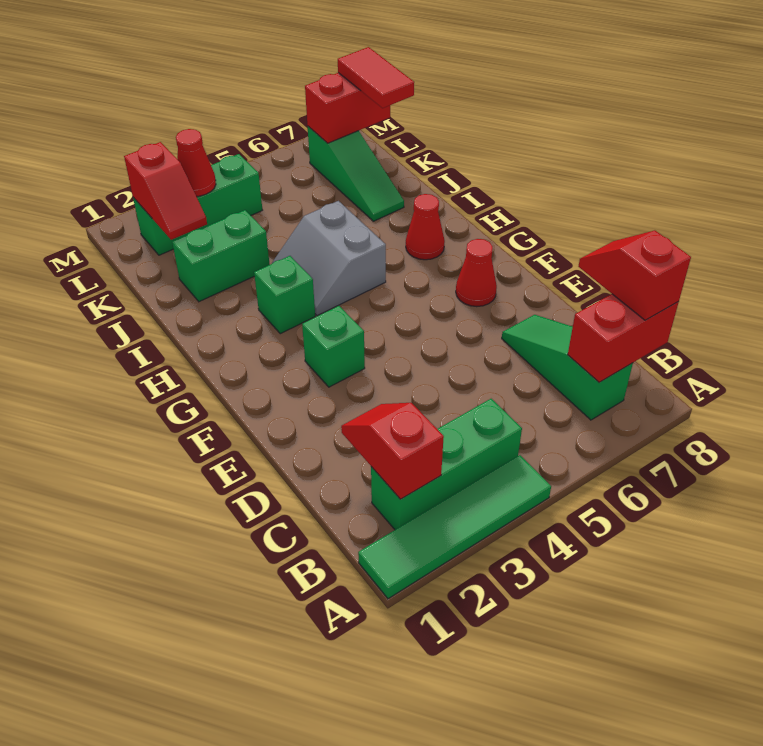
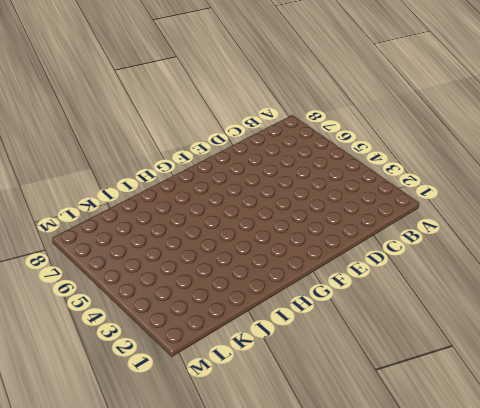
none -> green tile A1:A4 level 1
none -> green brick B2:B4 level 1
none -> green slope B7:D7 level 1 top B

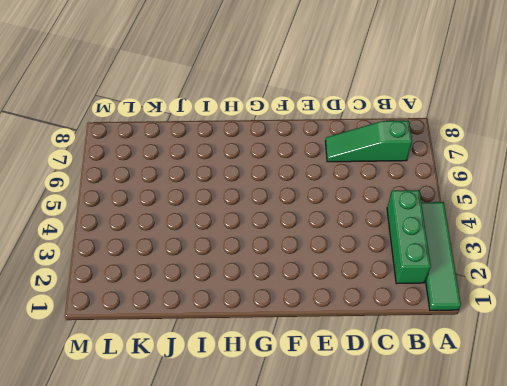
none -> green brick F3 level 1
none -> red cone F7 level 1
none -> green brick H3 level 1

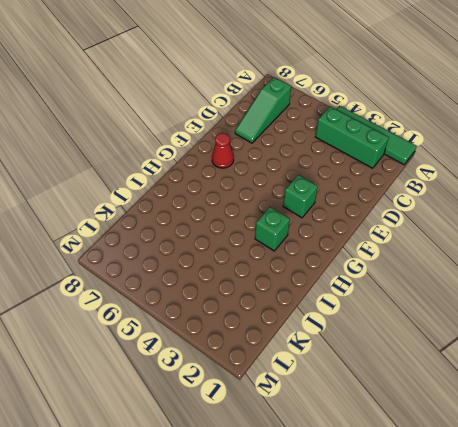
none -> grey slope H4:I5 level 1 top 5
none -> red cone H7 level 1
none -> green brick J2:J3 level 1

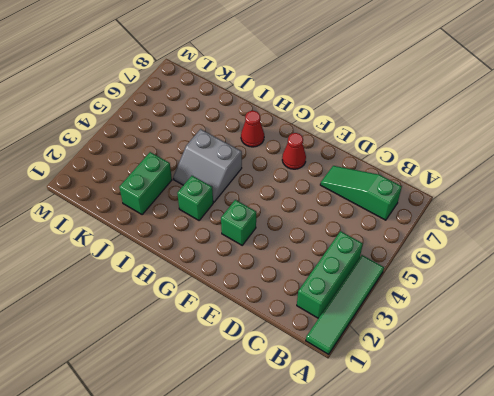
none -> green slope J7:L7 level 1 top L
none -> green brick L2:L4 level 1
none -> red slope B2:C2 level 2 top B

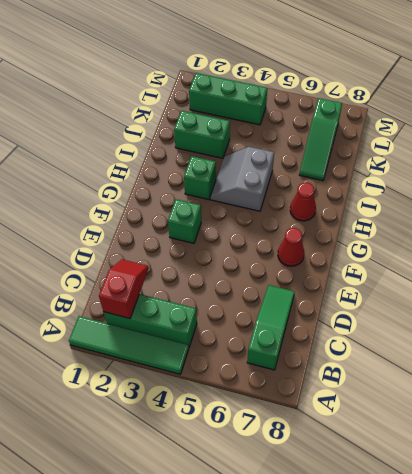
none -> red brick B7:B8 level 2
none -> red slope K2:L2 level 2 top L
none -> red cone L3 level 2

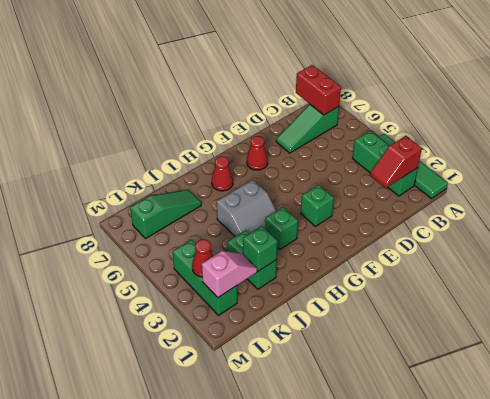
green brick J2 level 2 -> none
pink slope K2:L2 level 2 top L -> red slope K2:L2 level 2 top L
none -> red brick L7:L8 level 2
none -> red slope B8:C8 level 3 top B
none -> red tile K8:L8 level 3

